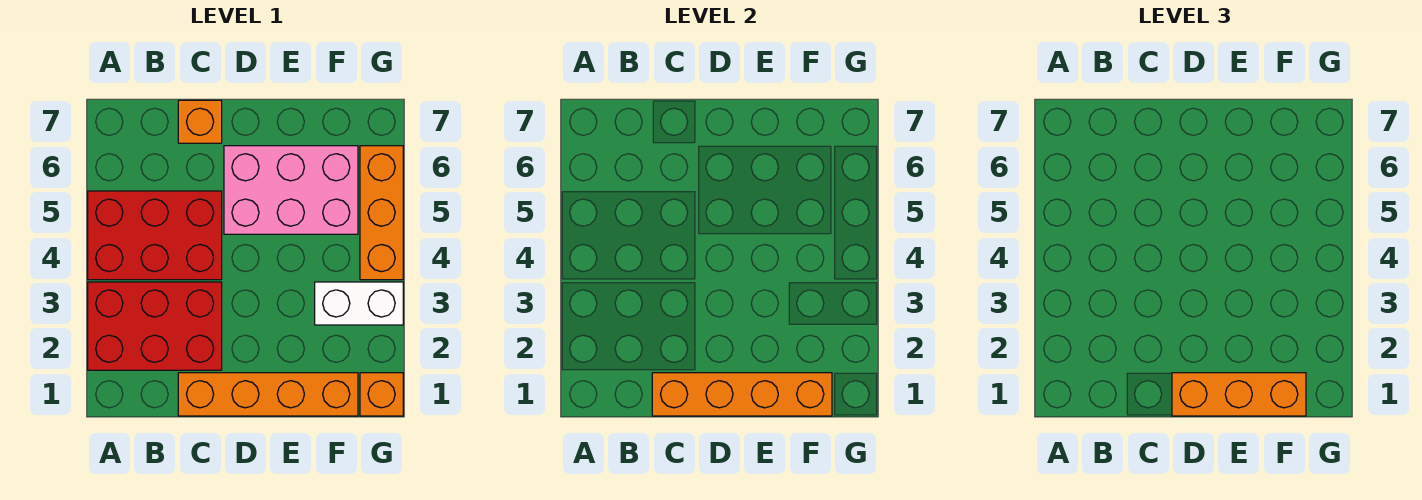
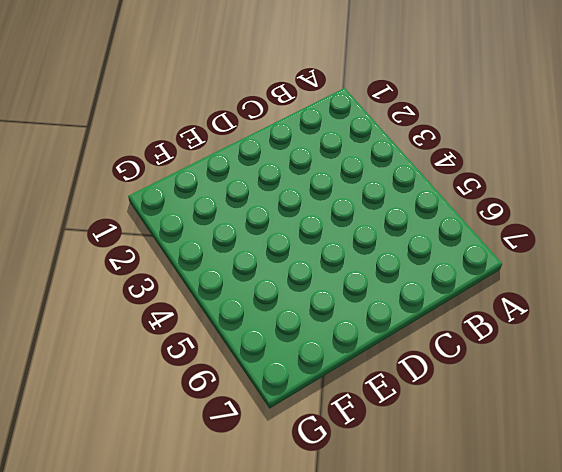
none -> red brick A2:C3 level 1
none -> red brick A4:C5 level 1

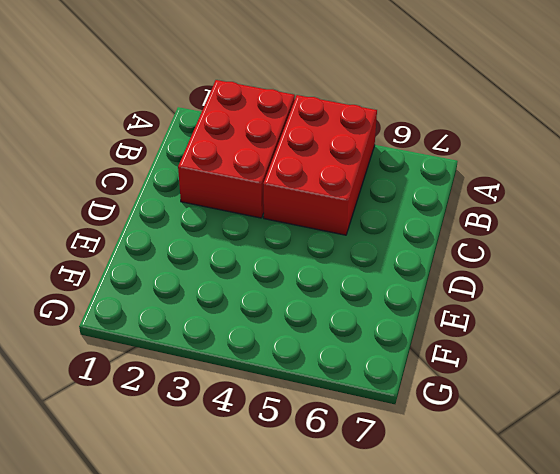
none -> orange brick C1:F1 level 1
none -> orange brick C7 level 1

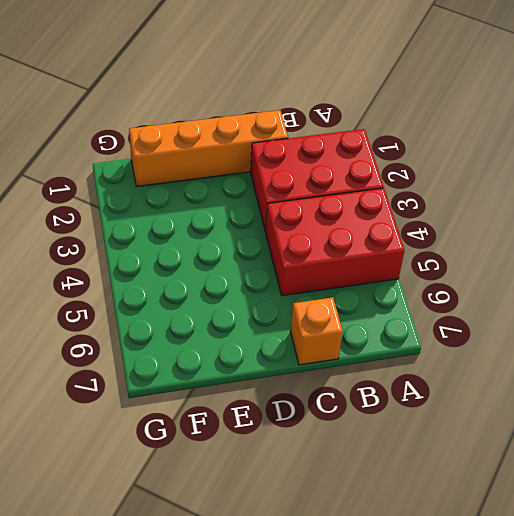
none -> pink brick D5:F6 level 1
none -> white brick F3:G3 level 1

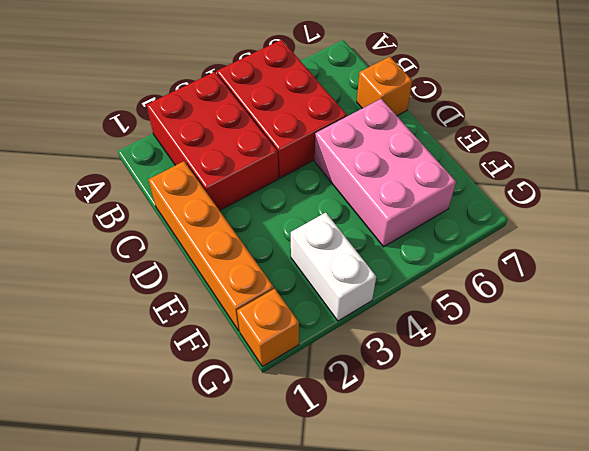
none -> orange brick G4:G6 level 1
none -> orange brick C1:F1 level 2

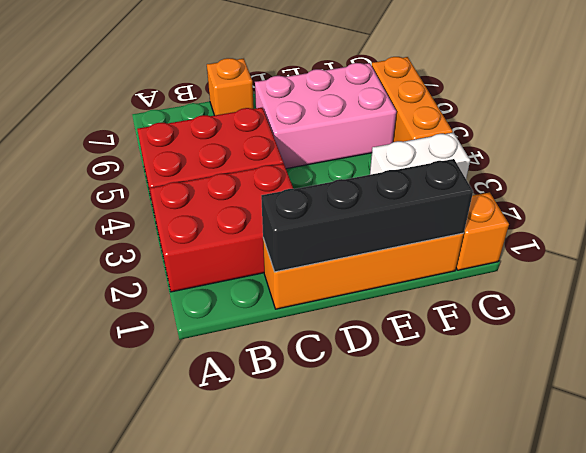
black brick C1:F1 level 2 -> orange brick C1:F1 level 2
none -> orange brick D1:F1 level 3

